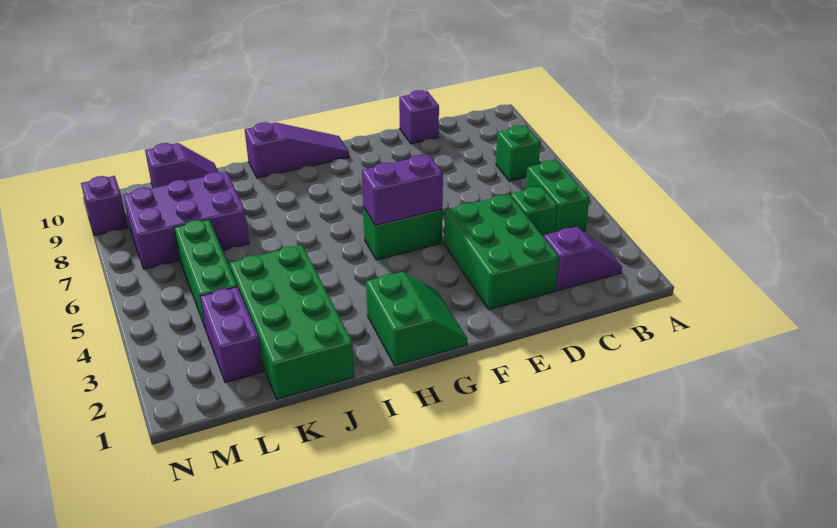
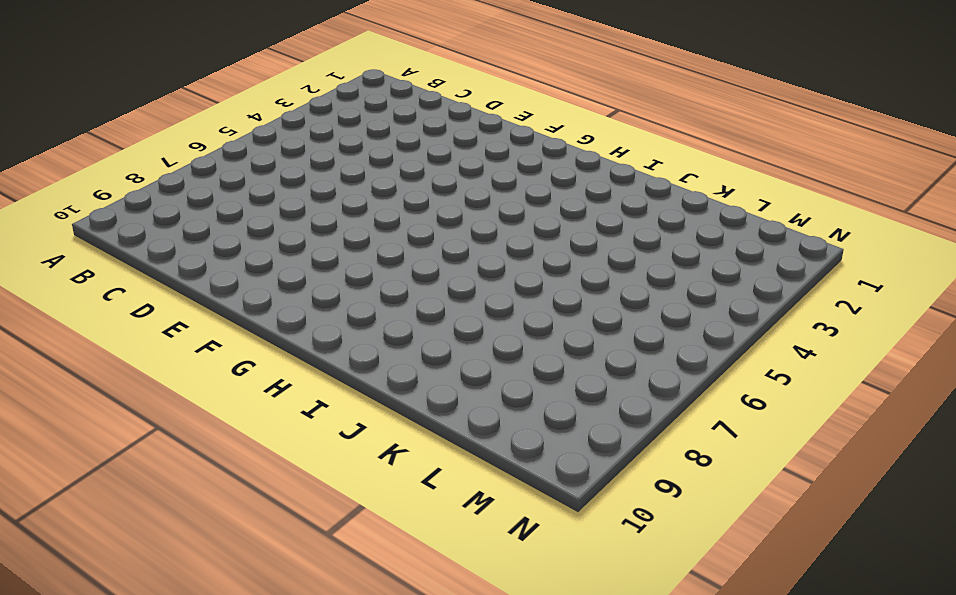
none -> purple slope B2:C2 level 1 top C
none -> green brick B4:B5 level 1
none -> green brick B7 level 1

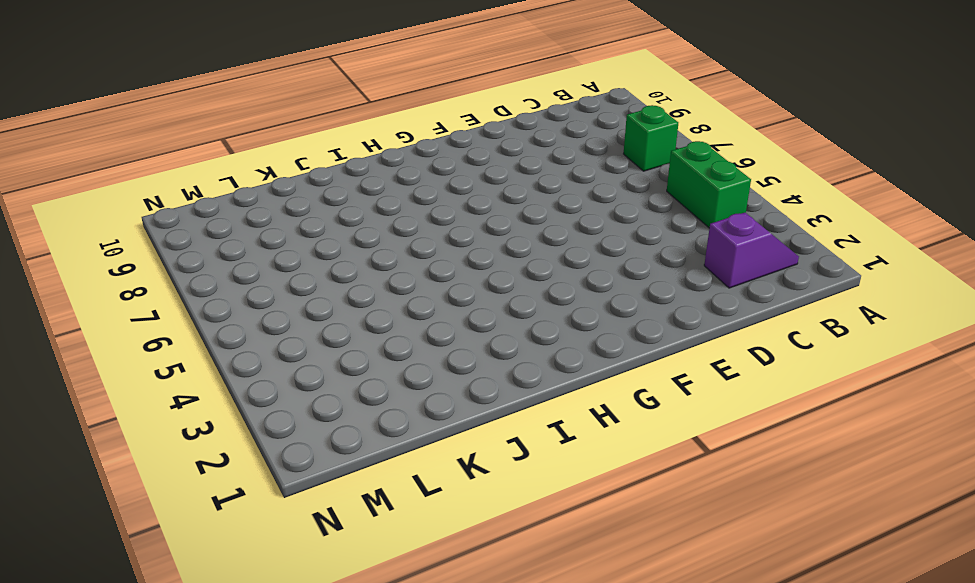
none -> green brick C4 level 1
none -> green brick D2:E4 level 1
none -> purple brick D10 level 1

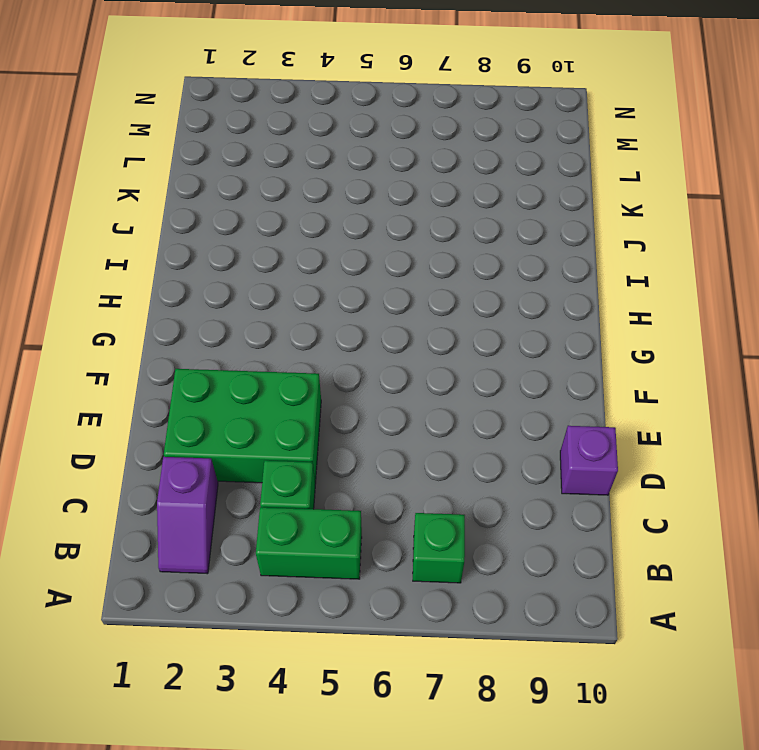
none -> green brick F5:G5 level 1
none -> green slope G1:H2 level 1 top H
none -> purple slope G10:I10 level 1 top I

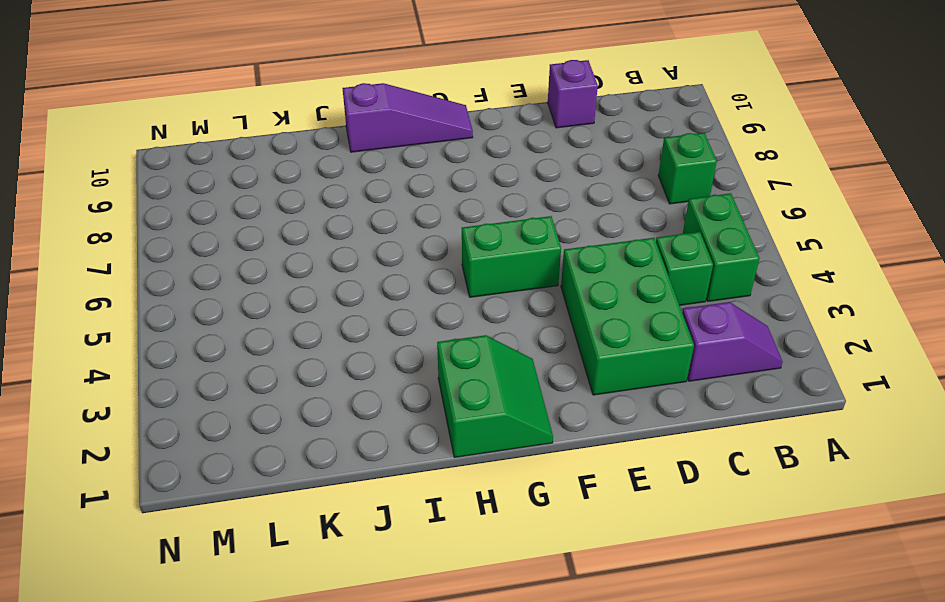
none -> green brick J1:K4 level 1
none -> purple brick K7:M8 level 1
none -> purple slope K10:L10 level 1 top L

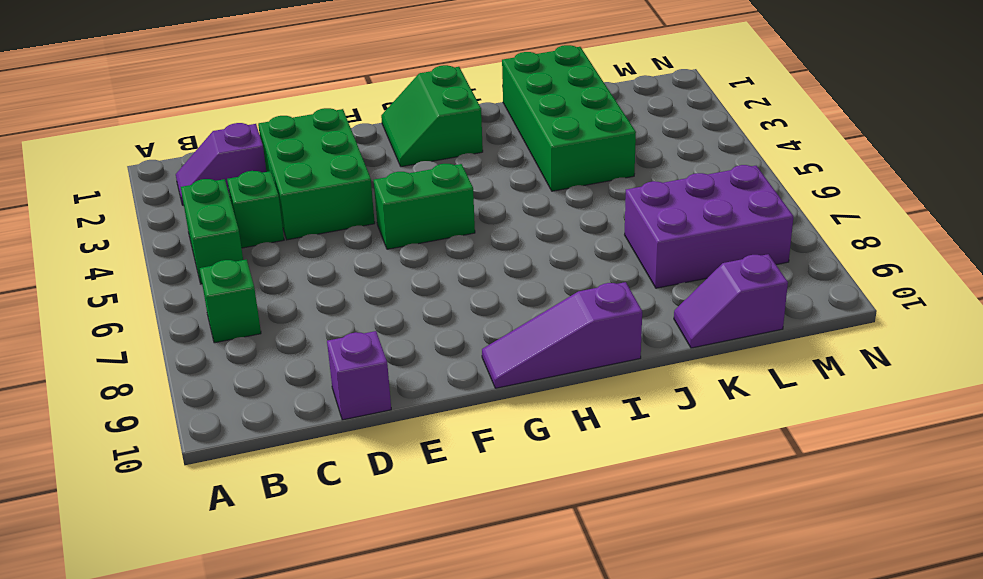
none -> purple brick L2:L3 level 1
none -> green brick L4:L6 level 1
none -> purple brick N9 level 1

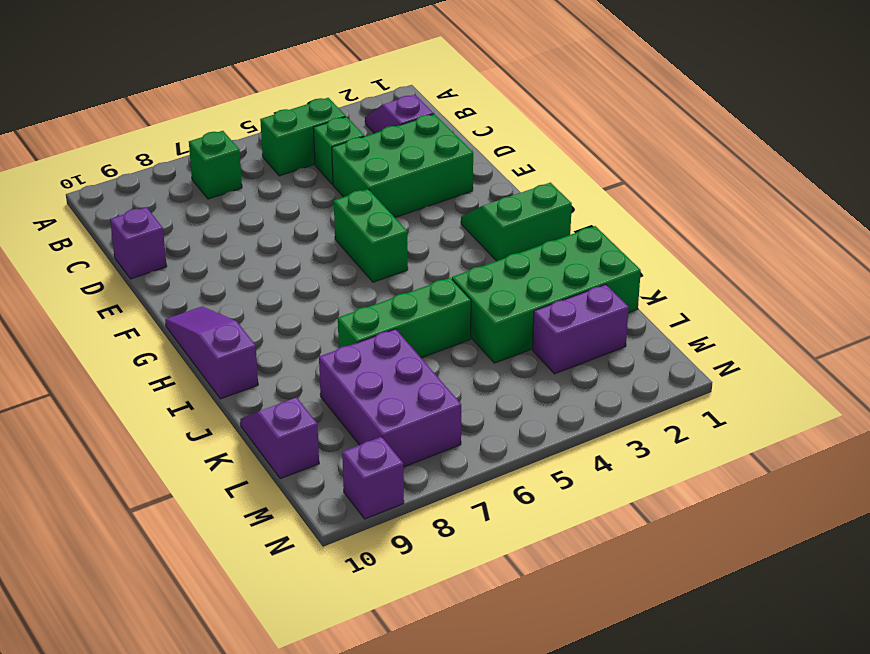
green brick J5:J7 level 1 -> green brick L4:L6 level 1
none -> purple brick F5:G5 level 2

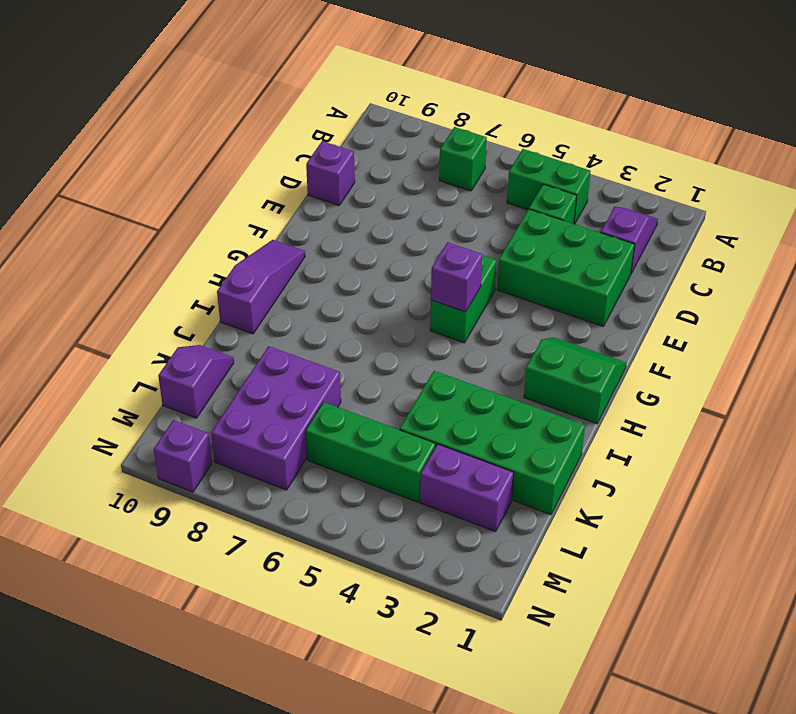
purple brick G5 level 2 -> purple brick F5:G5 level 2

